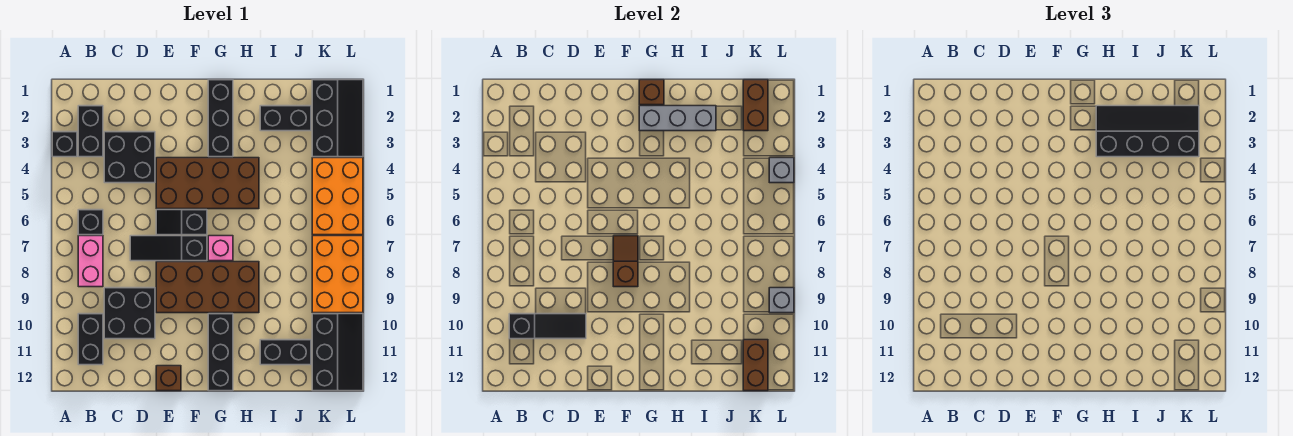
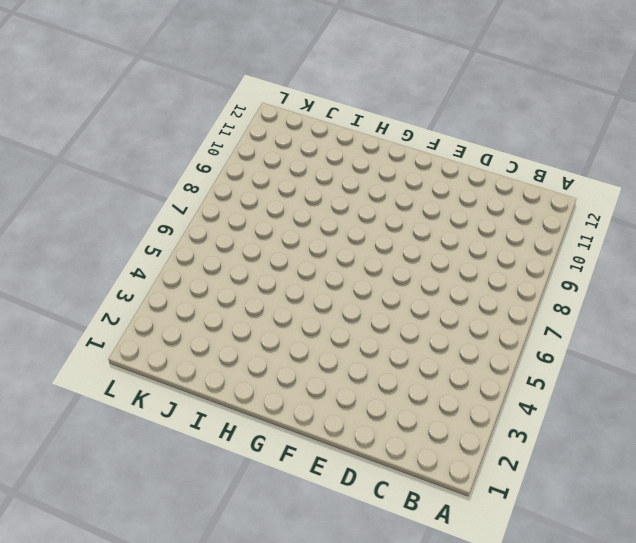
none -> black brick A3 level 1
none -> black brick B2:B3 level 1
none -> black brick B6 level 1
none -> pink brick B7:B8 level 1

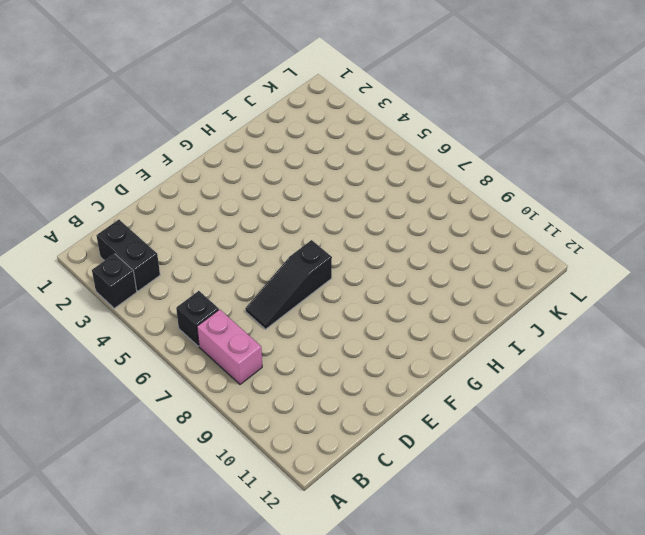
none -> black brick B10:B11 level 1
none -> black brick C3:D4 level 1
none -> black brick C9:D10 level 1
none -> brown brick E4:H5 level 1

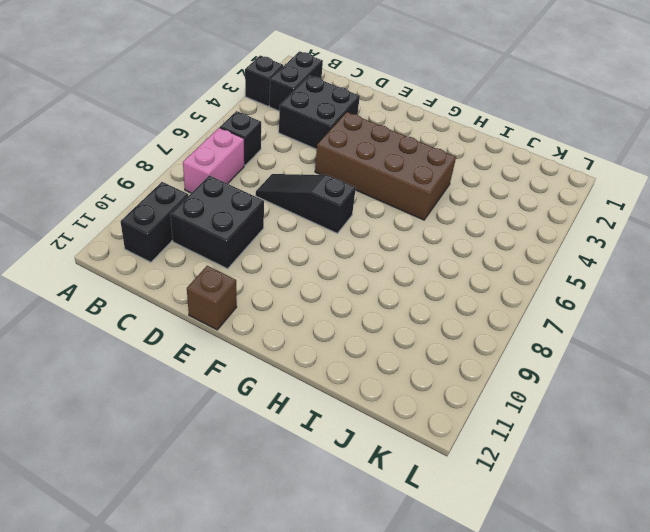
none -> black slope E6:F6 level 1 top F
none -> brown brick E8:H9 level 1
none -> black brick G1:G3 level 1
none -> pink brick G7 level 1

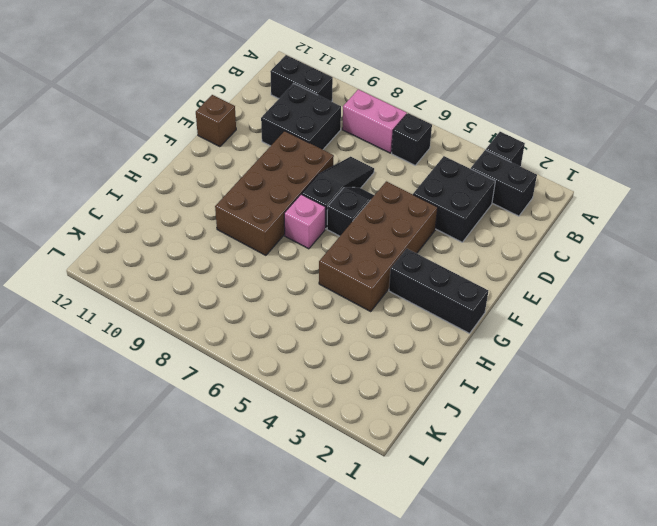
none -> black brick G10:G12 level 1
none -> black brick I2:J2 level 1
none -> black brick I11:J11 level 1
none -> black slope K1:L3 level 1 top K

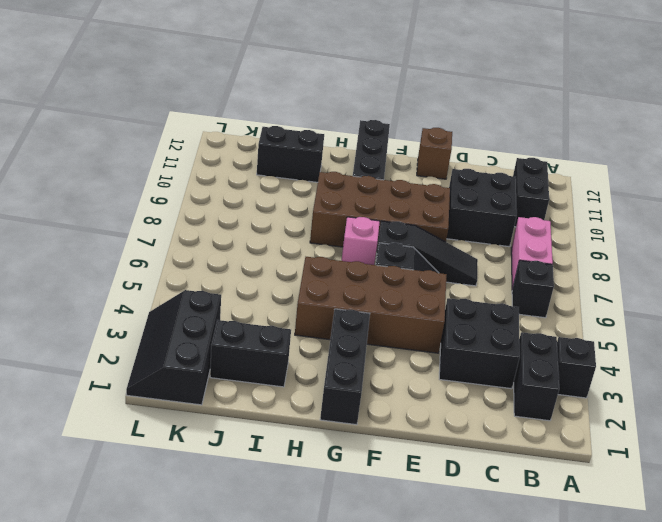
none -> orange brick K4:L6 level 1
none -> orange brick K7:L9 level 1
none -> black slope K10:L12 level 1 top K
none -> black slope B10:D10 level 2 top B

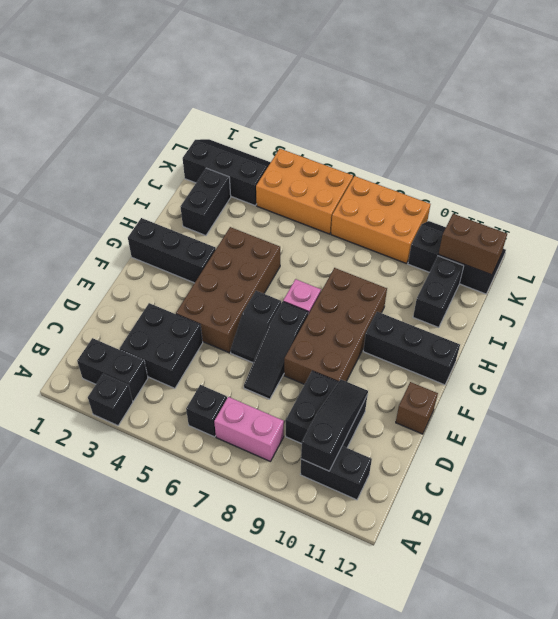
none -> brown slope F7:F8 level 2 top 8
none -> brown brick G1 level 2
none -> grey brick G2:I2 level 2
none -> brown brick K1:K2 level 2

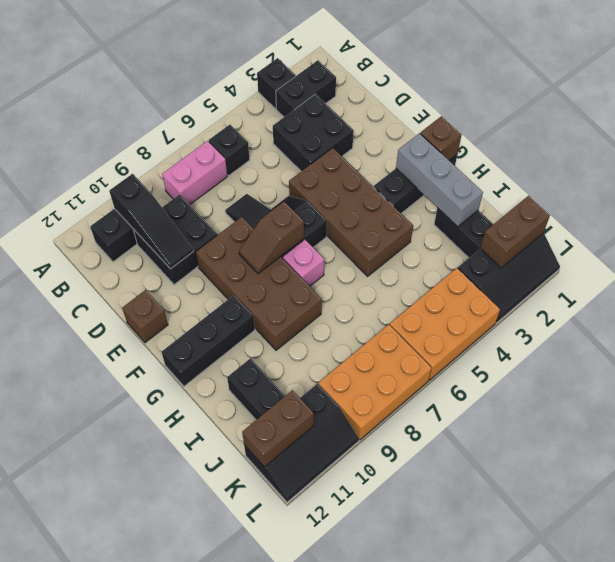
brown slope F7:F8 level 2 top 7 -> brown slope F7:F8 level 2 top 8
none -> grey brick L4 level 2
none -> grey brick L9 level 2
none -> black slope H2:K3 level 3 top 3

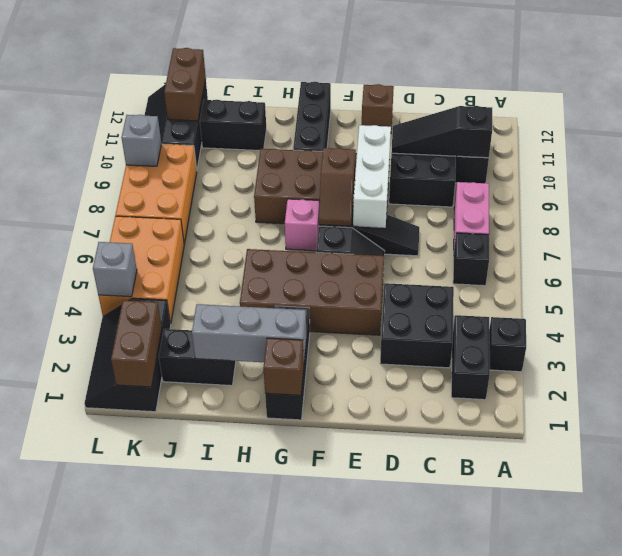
white brick E7:E9 level 2 -> none
none -> black slope H2:K3 level 3 top 3

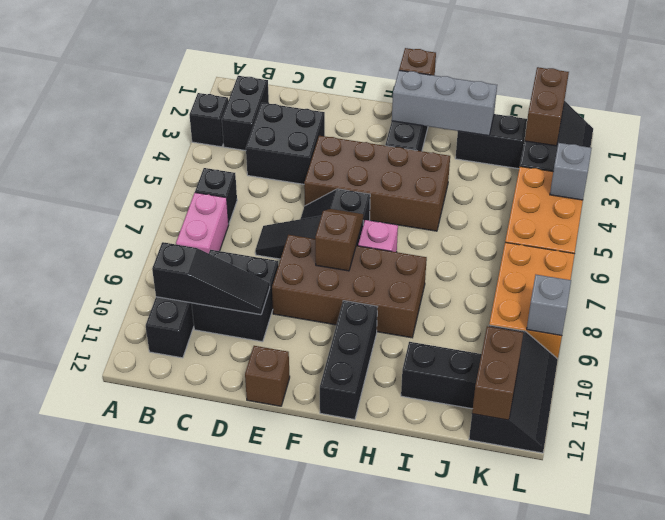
none -> black slope H2:K3 level 3 top 3

